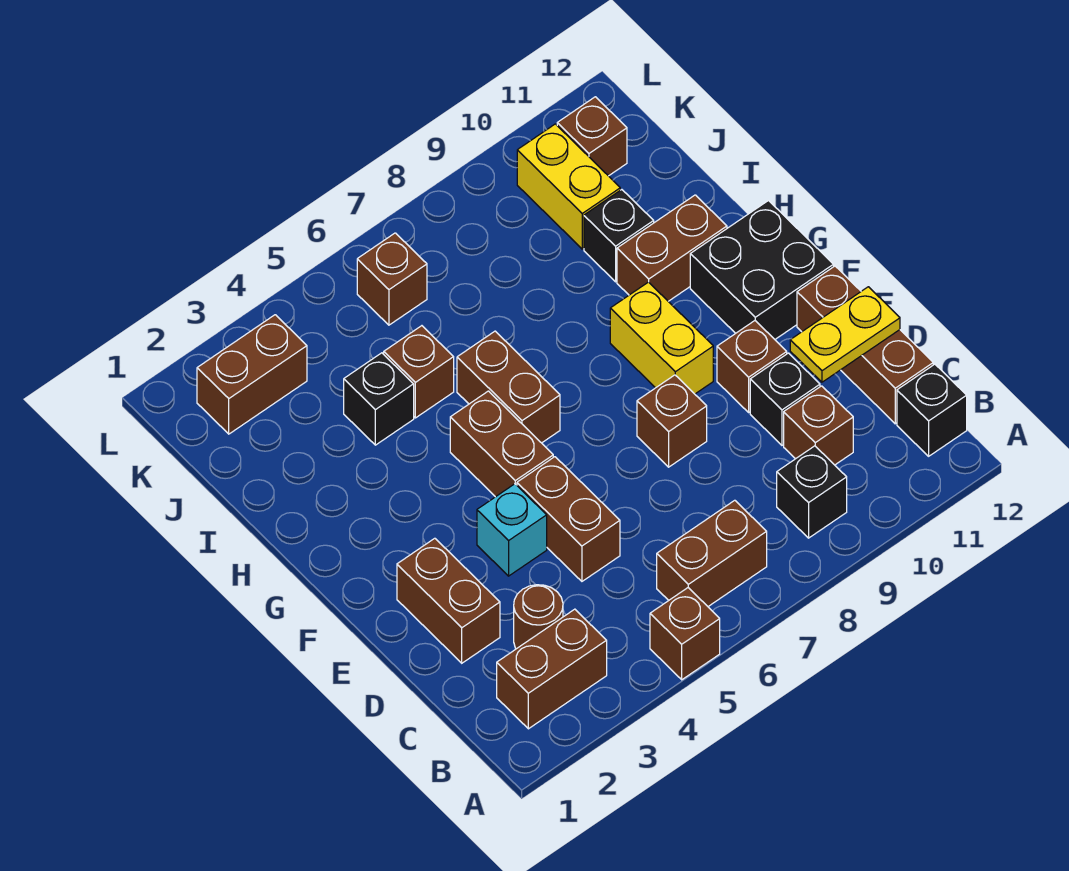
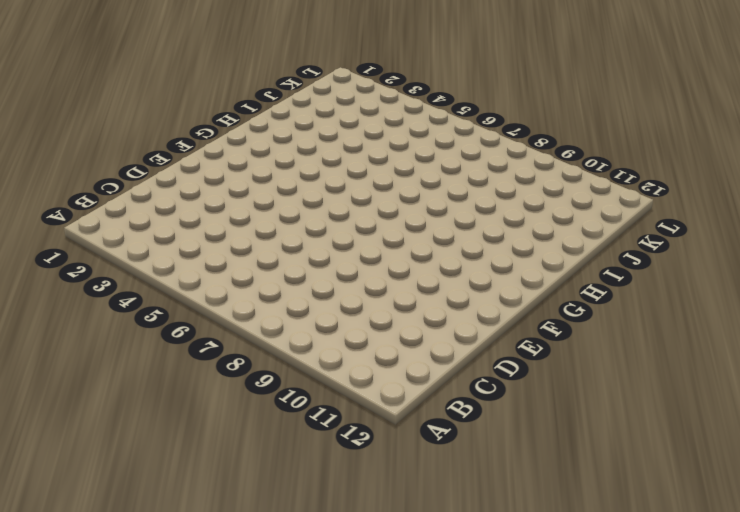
none -> brown brick A5 level 1
none -> brown brick B2:B3 level 1
none -> brown brick B6:B7 level 1

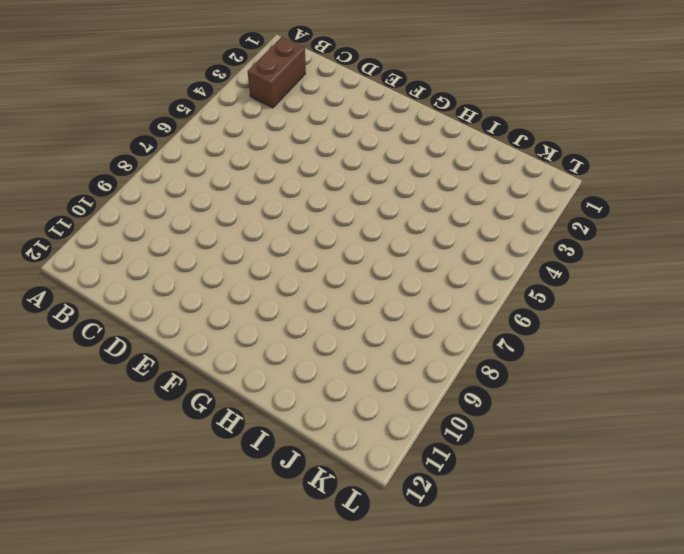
none -> brown brick A5 level 1
none -> brown brick B6:B7 level 1
none -> black brick B9 level 1

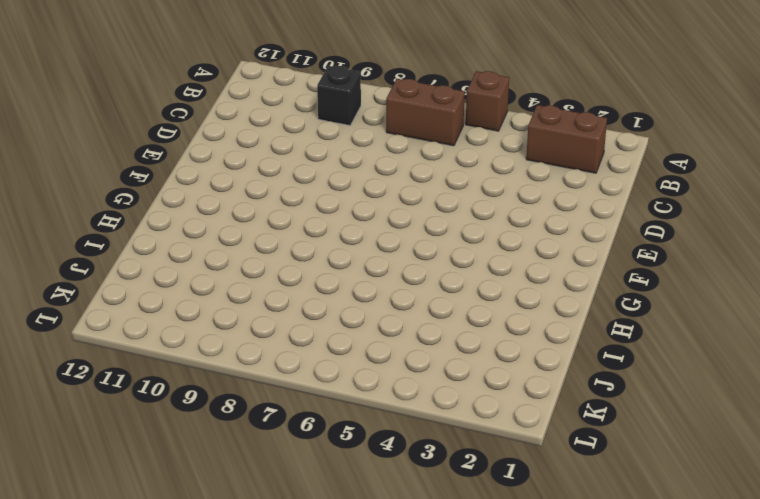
none -> black brick B12 level 1
none -> brown round brick C3 level 1
none -> brown brick C10 level 1

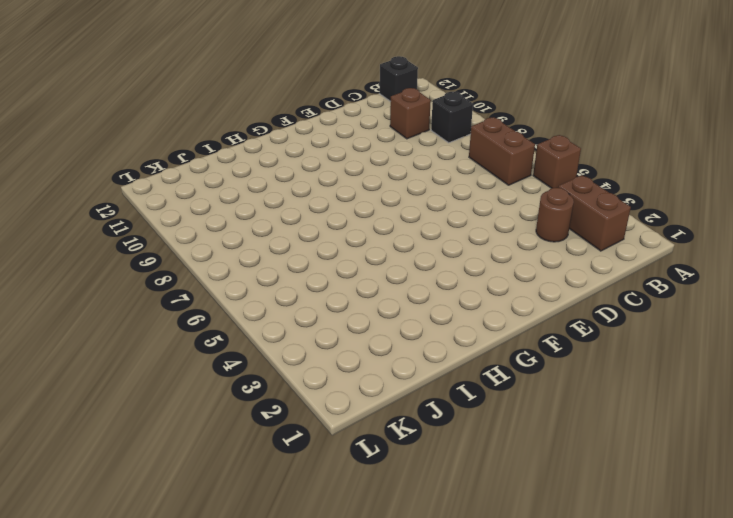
none -> brown brick C12:E12 level 1
none -> brown brick D2:E2 level 1
none -> brown brick D5:E5 level 1

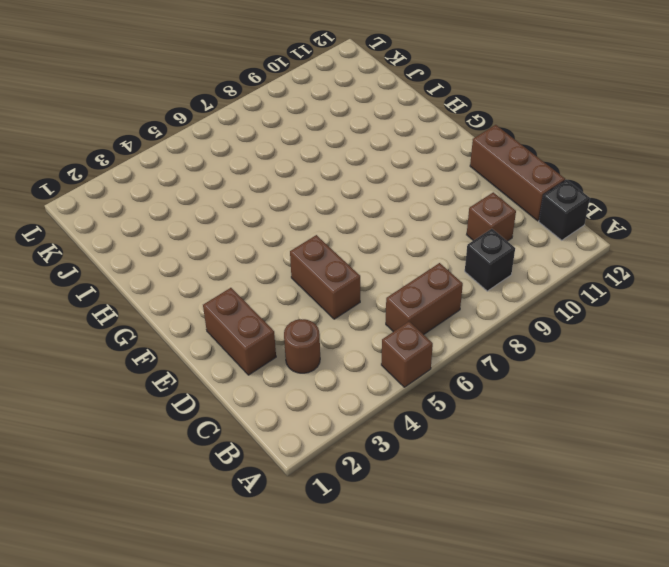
none -> brown brick B2:B3 level 1
none -> black brick D10 level 1
none -> cyan brick E4 level 1

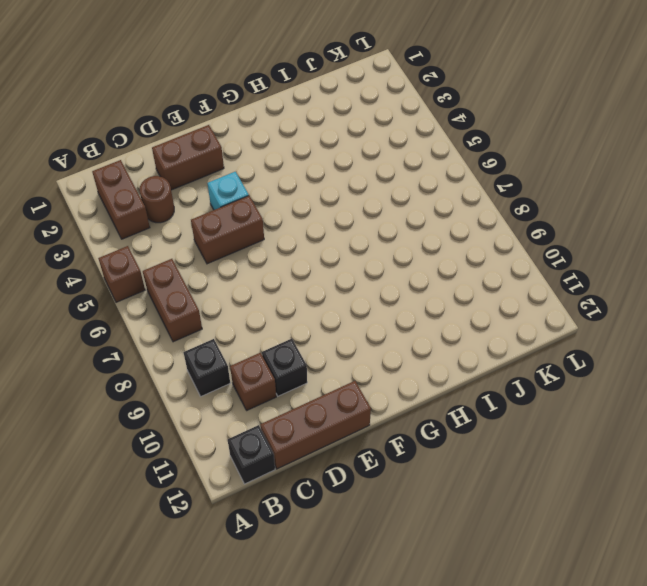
none -> brown brick E8 level 1
none -> brown brick E10 level 1
none -> brown brick F5:G5 level 1

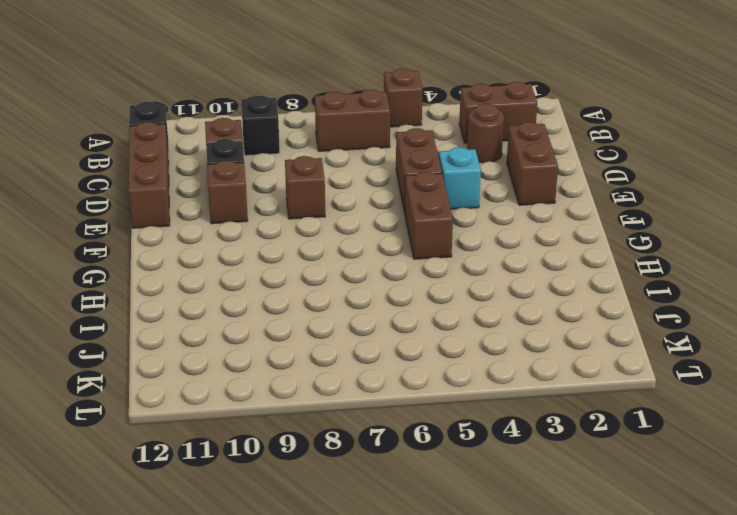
none -> yellow brick F9:G9 level 1
none -> black brick F11:G12 level 1
none -> brown brick G6:H6 level 1

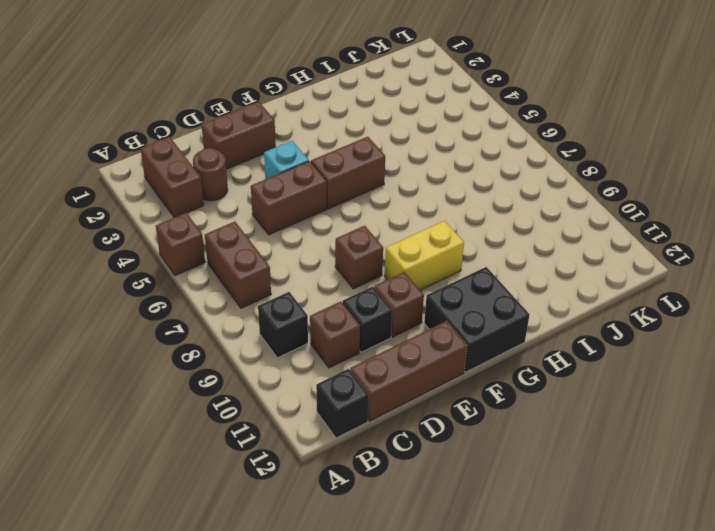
none -> brown brick G6:H6 level 1
none -> brown brick H10:H11 level 1
none -> black brick I4 level 1

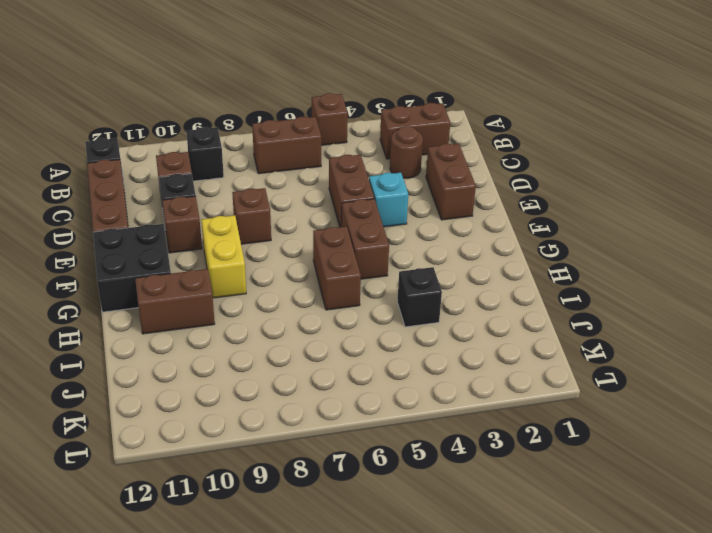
none -> brown brick I5 level 1
none -> black brick I10 level 1
none -> yellow brick J10:K10 level 1

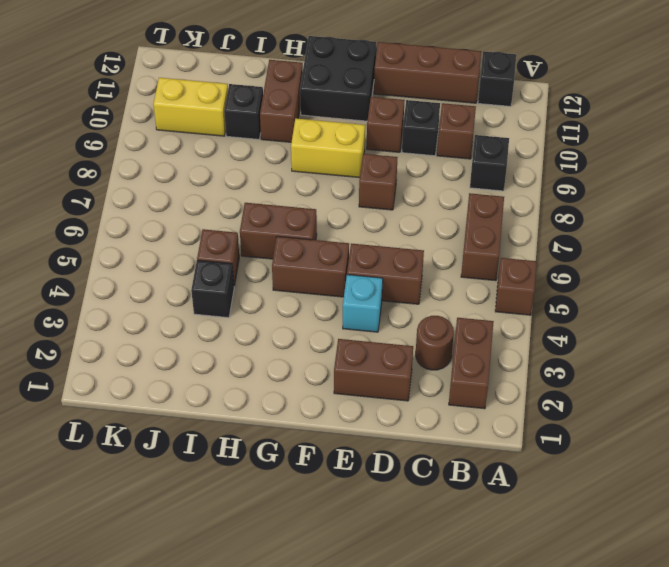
none -> brown brick K2:K3 level 1
none -> brown brick K6 level 1
none -> brown brick K11 level 1

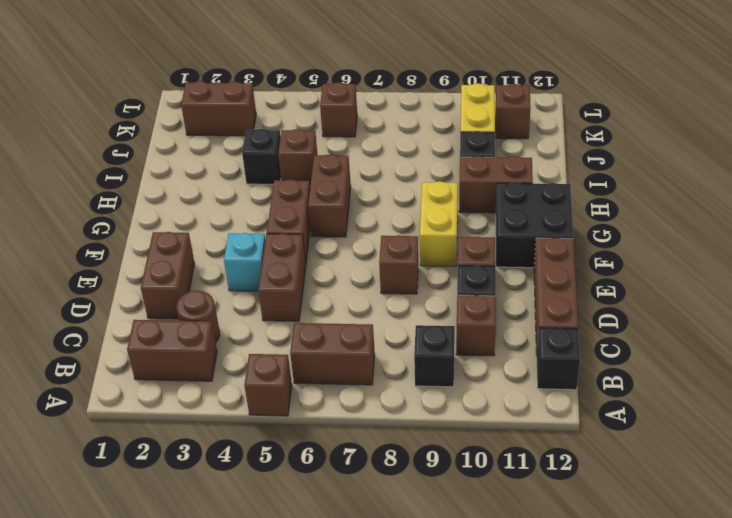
none -> yellow plate D11:D12 level 2

